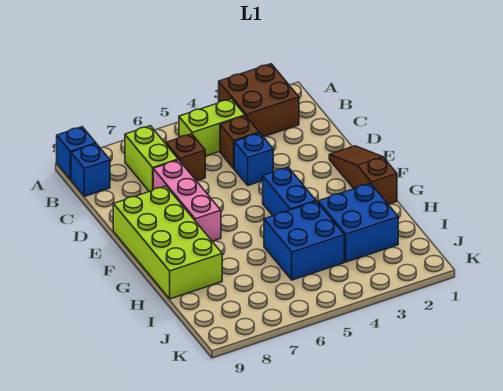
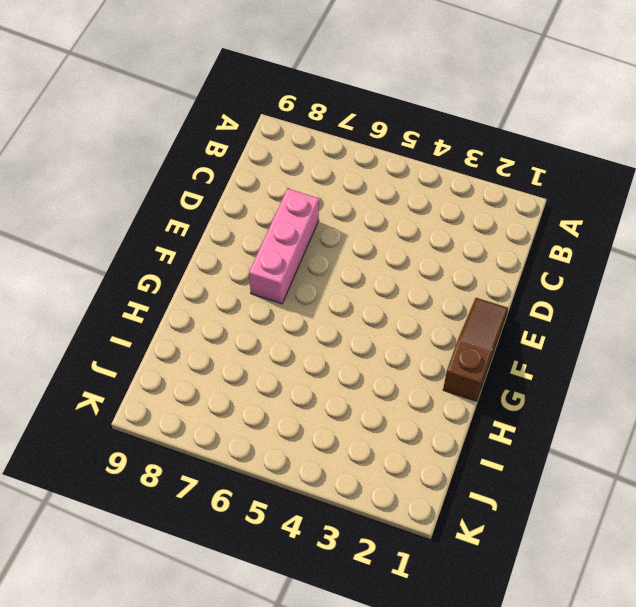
none -> brown brick A2:B3 level 1
none -> blue brick A9 level 1
none -> lime brick B4:B5 level 1

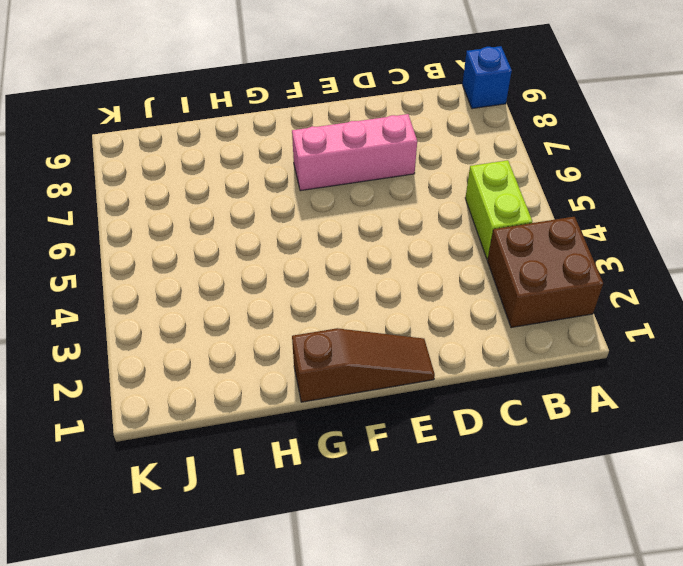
none -> lime brick B7:C7 level 1
none -> blue brick B9 level 1
none -> brown brick C4 level 1

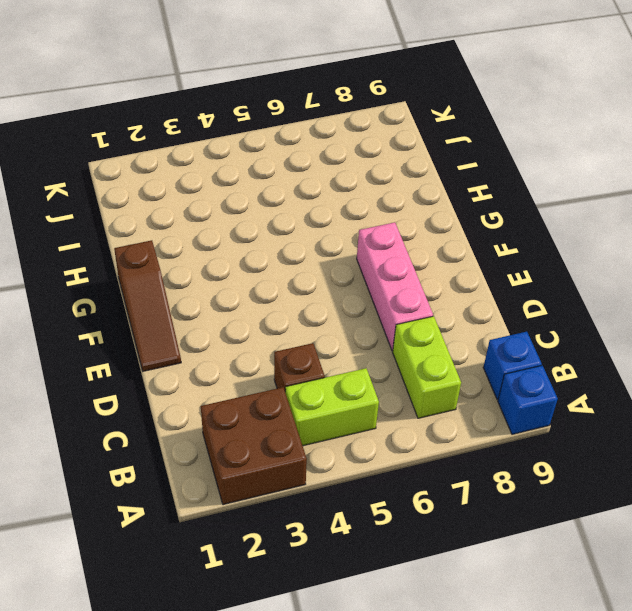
none -> brown brick C6 level 1
none -> blue brick D4 level 1
none -> lime brick E8:H9 level 1

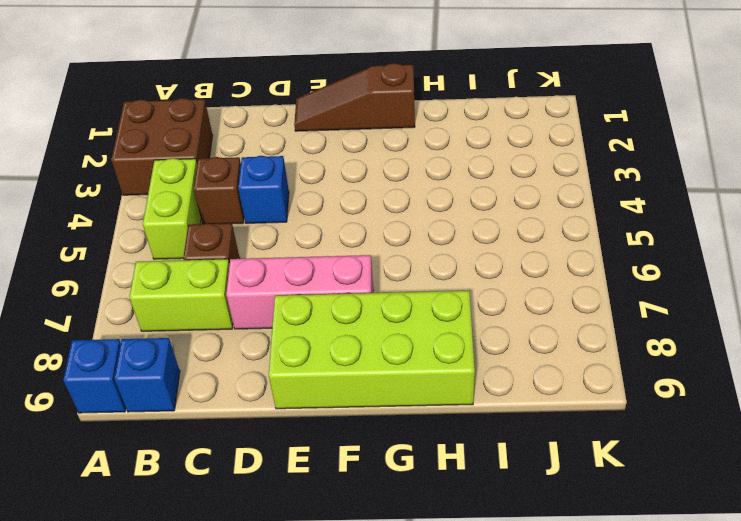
none -> blue brick F4:G4 level 1
none -> blue brick H2:I3 level 1
none -> blue brick H4:I5 level 1

